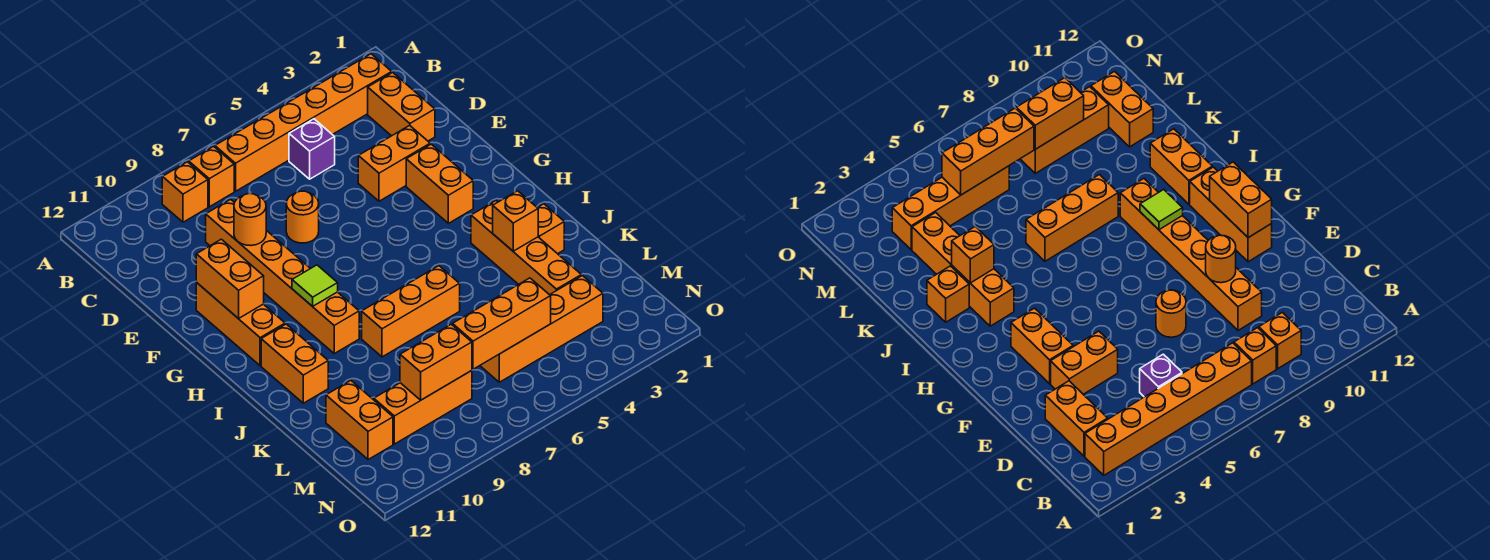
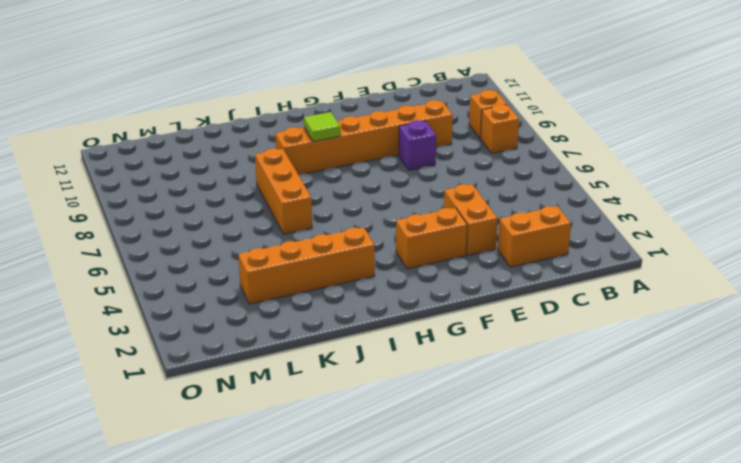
purple brick E8 level 1 -> purple brick C5 level 1
none -> orange brick B2:B7 level 1
none -> orange round brick E7 level 1
none -> orange brick F11:H11 level 1

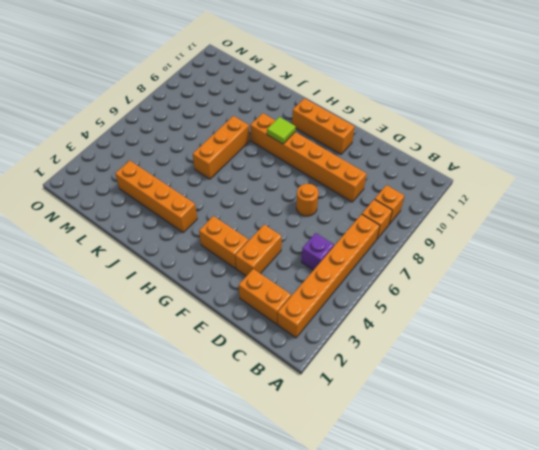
none -> orange brick I11:J11 level 1
none -> orange brick J2 level 1
none -> orange brick L11:M11 level 1

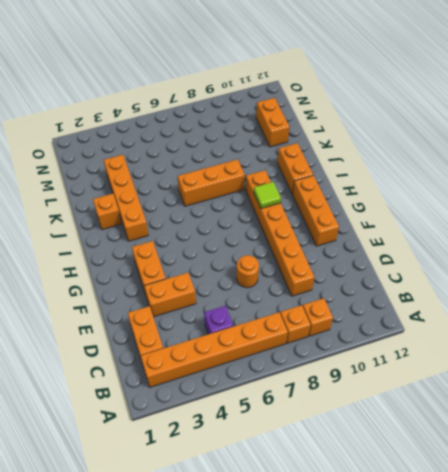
none -> orange brick M3:M6 level 1
none -> orange brick M8:M10 level 1
none -> orange round brick E9 level 2

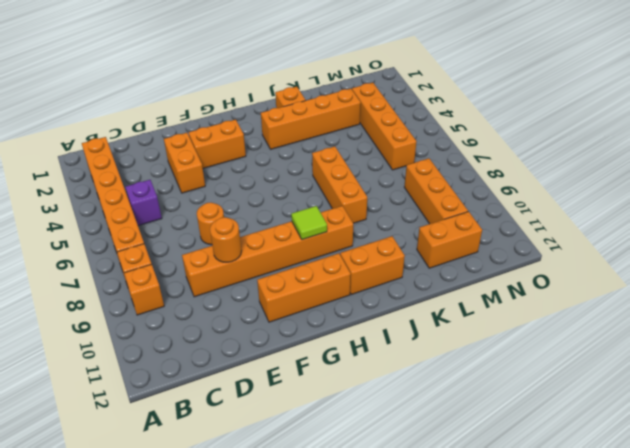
none -> orange brick C2:D2 level 1
none -> orange brick F11:G11 level 2
none -> orange brick J3 level 2

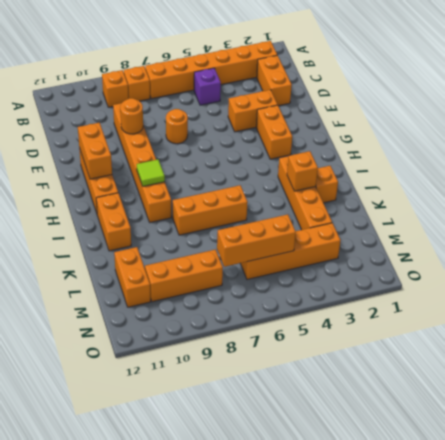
none -> orange brick M8:M9 level 2

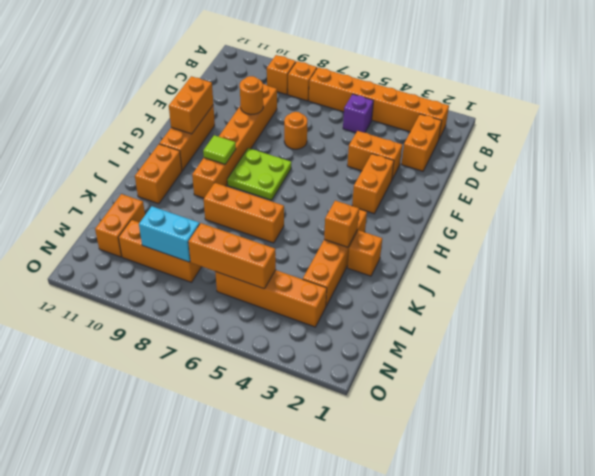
lime plate G7:H8 level 1 -> none
cyan brick M8:M9 level 2 -> orange brick M8:M9 level 2

